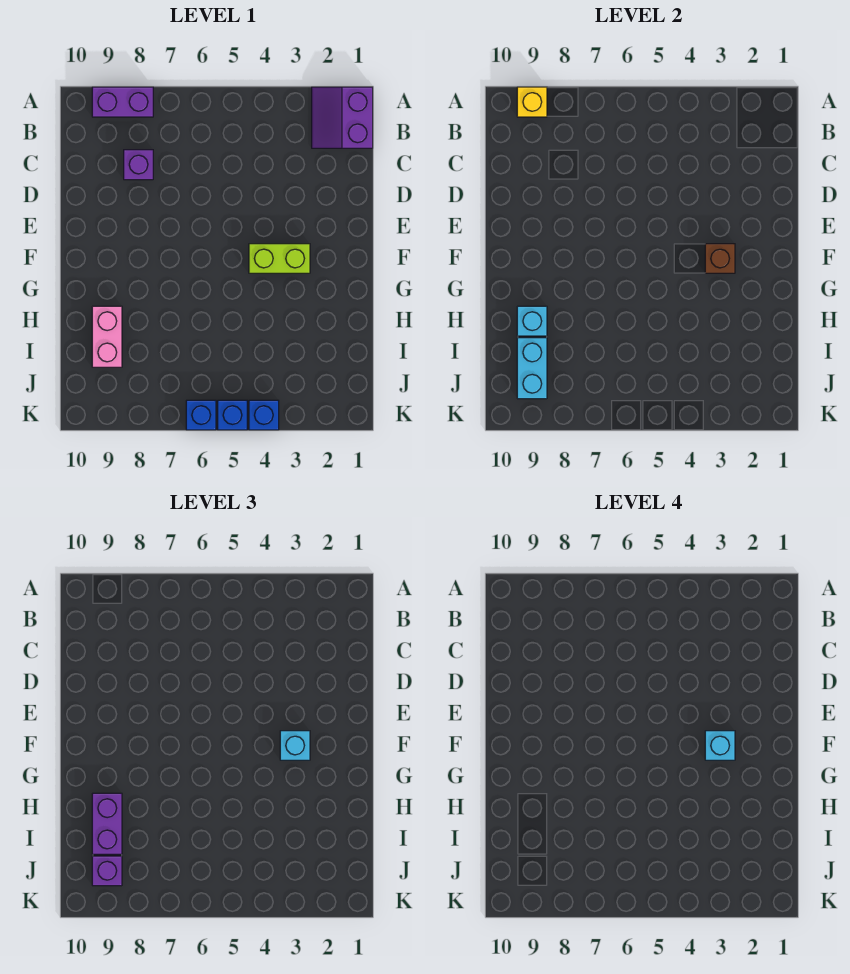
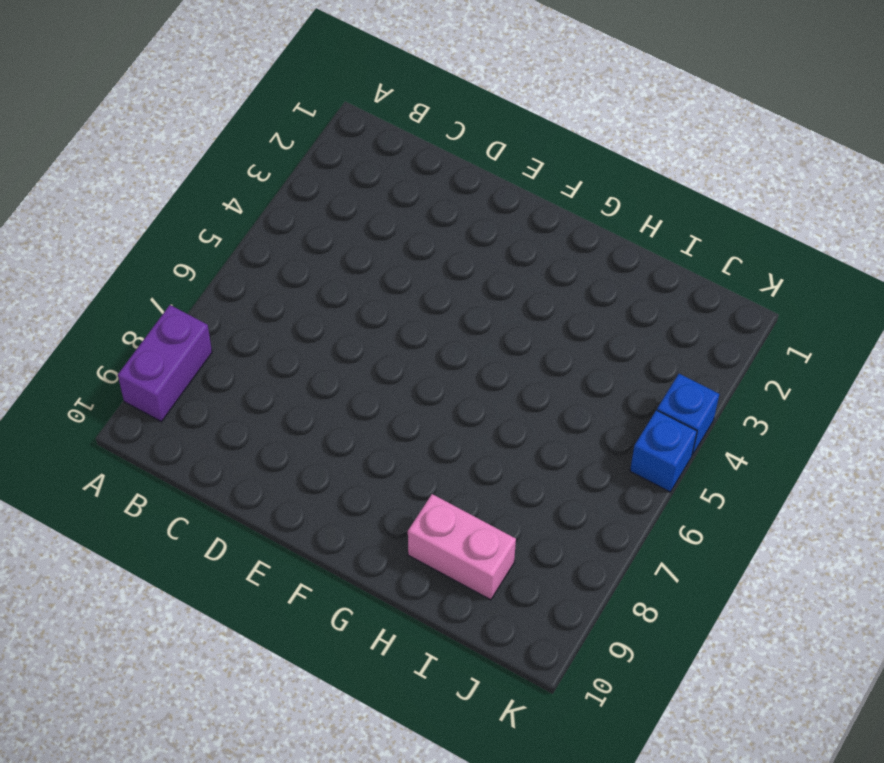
none -> purple slope A1:B2 level 1 top 1
none -> purple brick C8 level 1
none -> lime brick F3:F4 level 1

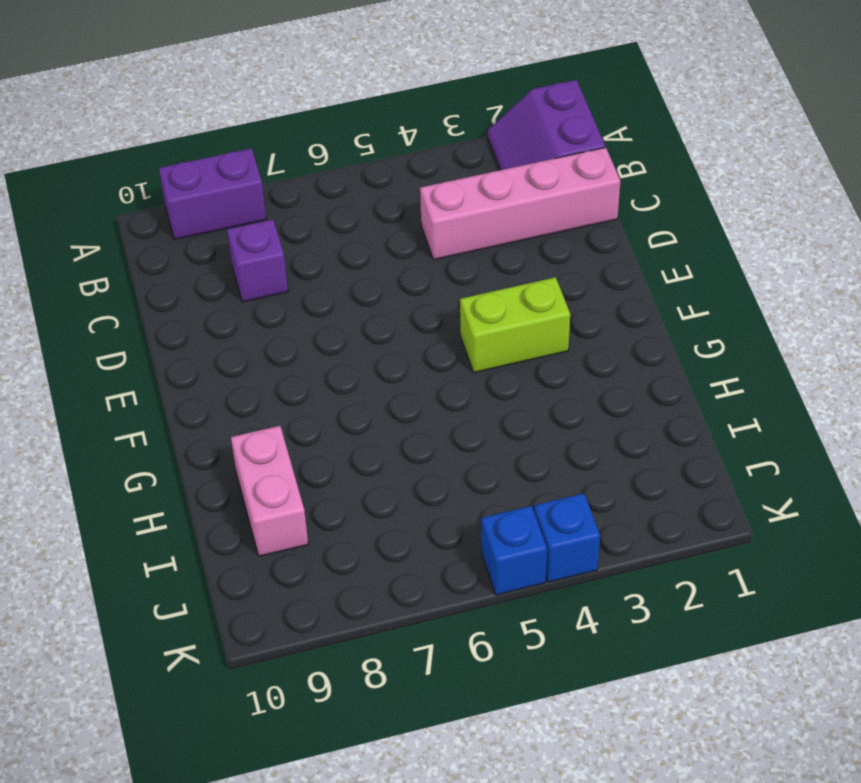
pink brick C1:C4 level 1 -> none
none -> blue brick K6 level 1
none -> yellow brick A9 level 2
none -> brown brick F3 level 2

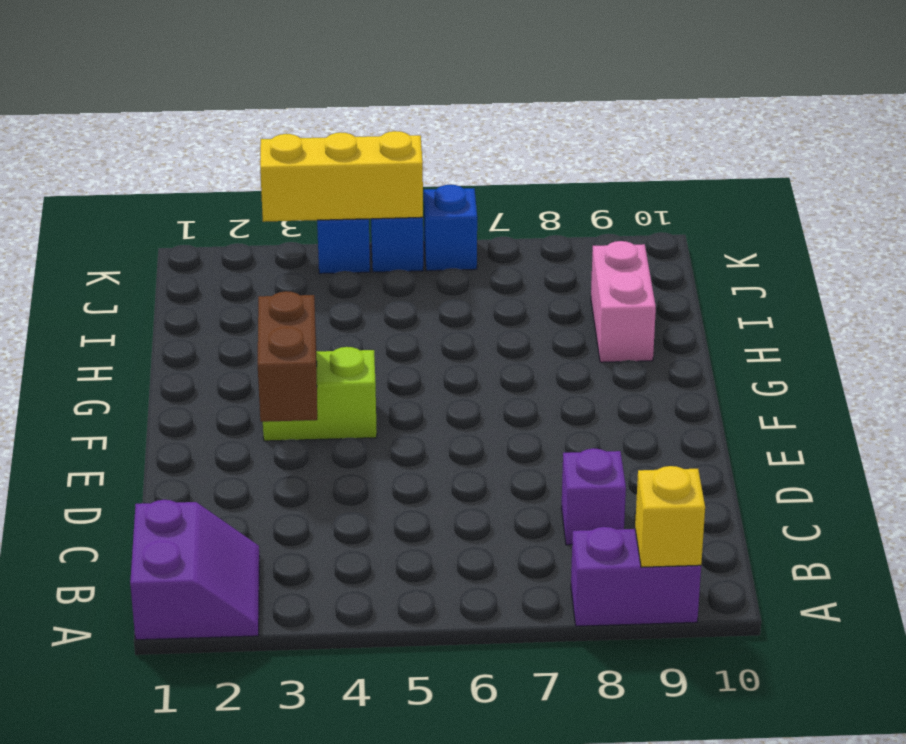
brown brick E3:F3 level 2 -> brown brick F3 level 2
yellow brick K3:K5 level 2 -> none
none -> cyan brick H9 level 2
none -> cyan brick I9:J9 level 2
none -> cyan brick F3 level 3

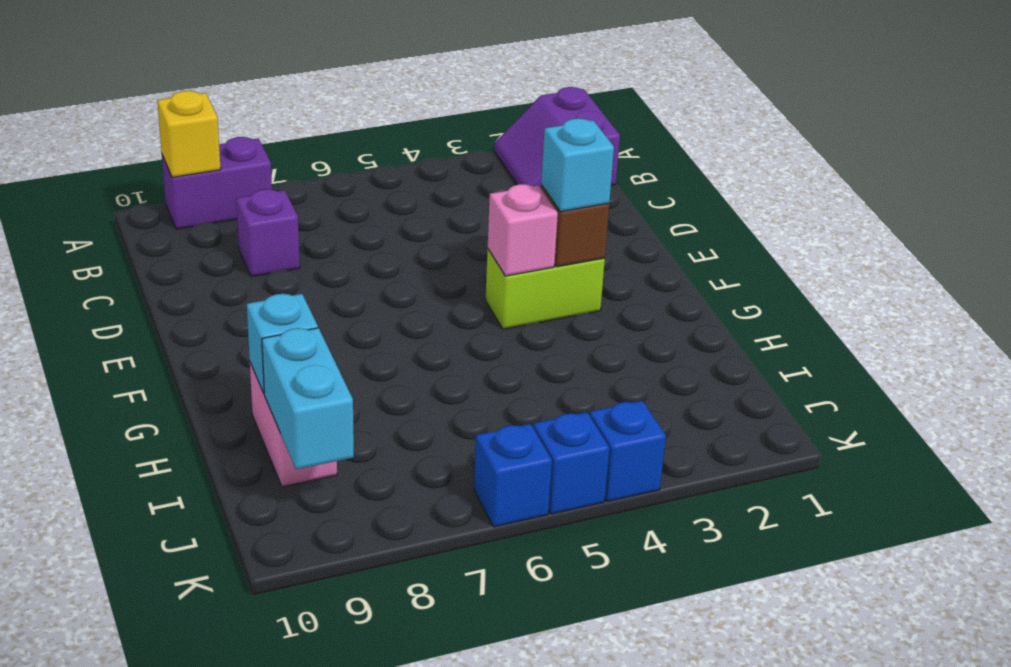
pink brick F4 level 2 -> none
none -> purple brick H9:I9 level 3
none -> purple brick J9 level 3
none -> cyan brick F3 level 4

